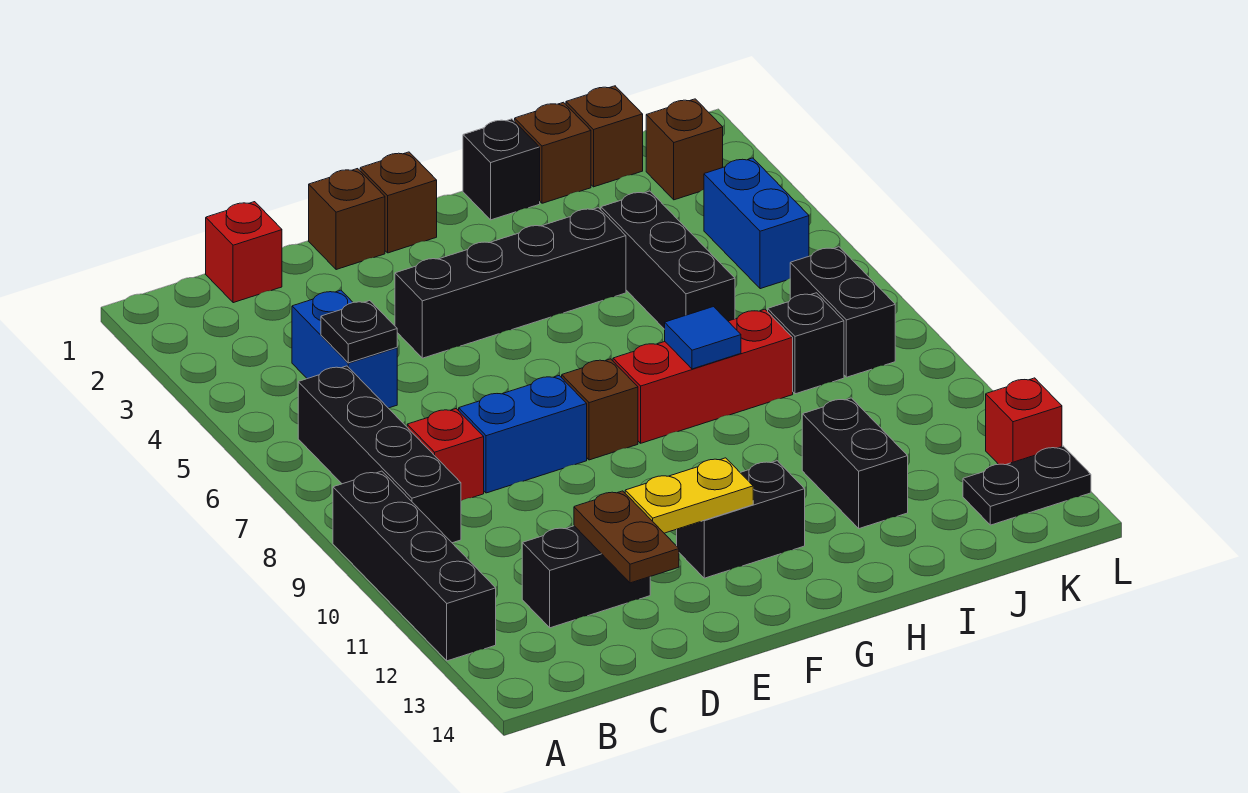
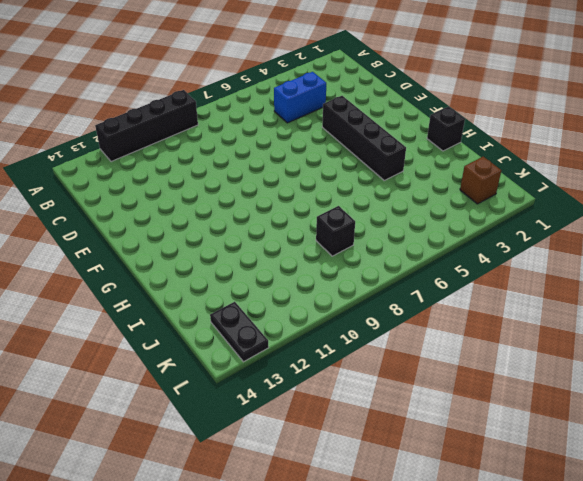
none -> black brick B6:B9 level 1
none -> red brick C1 level 1
none -> red brick C8 level 1

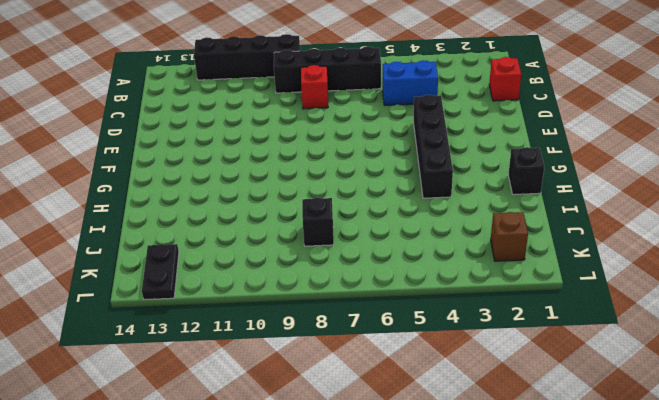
none -> black brick C12:D12 level 1
none -> blue brick D8:E8 level 1
none -> brown brick E1 level 1

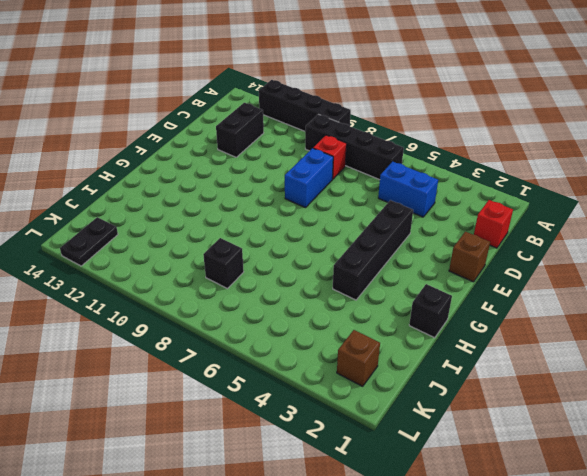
none -> brown brick F1 level 1
none -> brown brick F8 level 1
none -> black brick F12:G12 level 1

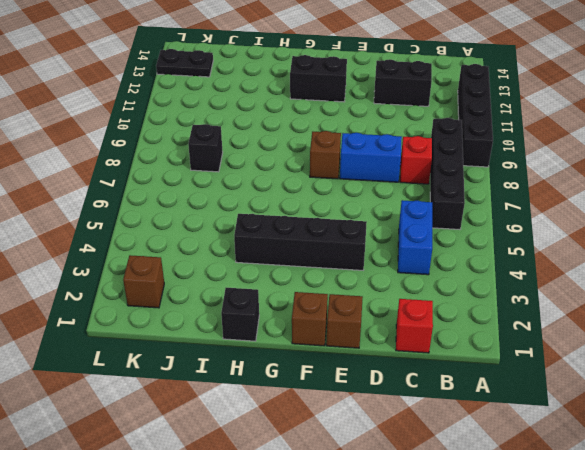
none -> red brick G8:I8 level 1
none -> brown brick I1 level 1
none -> black brick I4:I6 level 1

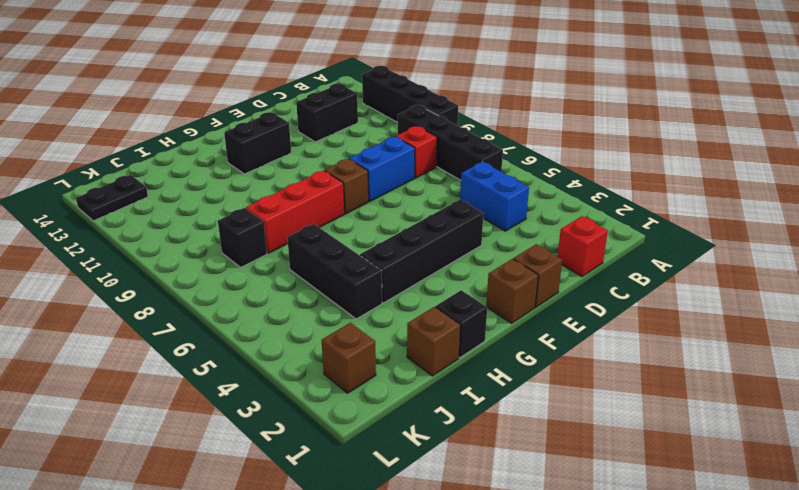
none -> black brick I11:I12 level 1
none -> brown brick J1 level 1
none -> blue brick K4:K5 level 1

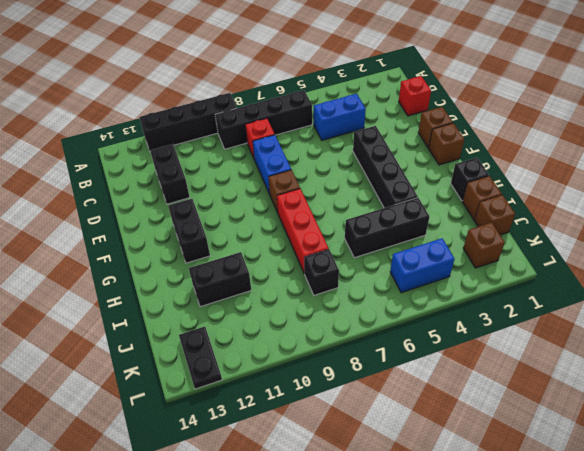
none -> black brick K7:K8 level 1
none -> red brick L12 level 1
none -> black plate C5 level 2

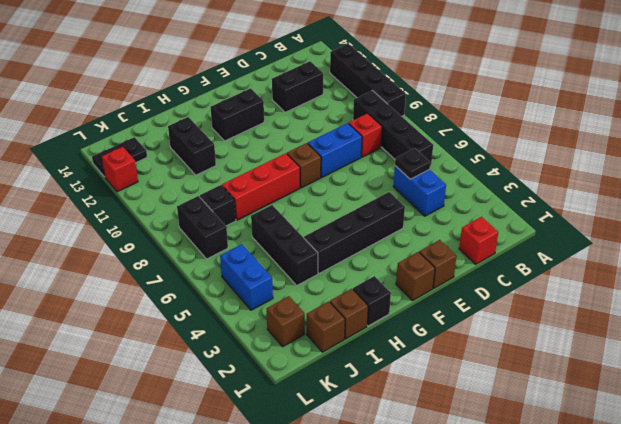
none -> brown plate D12:D13 level 2
none -> yellow plate E12:F12 level 2
none -> blue tile H8 level 2

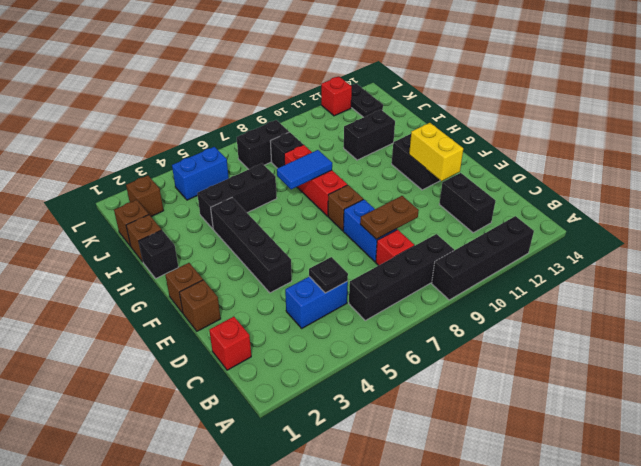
brown plate D8:D9 level 2 -> brown plate D12:D13 level 2
yellow brick E12:F12 level 2 -> yellow plate E12:F12 level 2
blue tile H7:H8 level 2 -> blue tile H8 level 2

